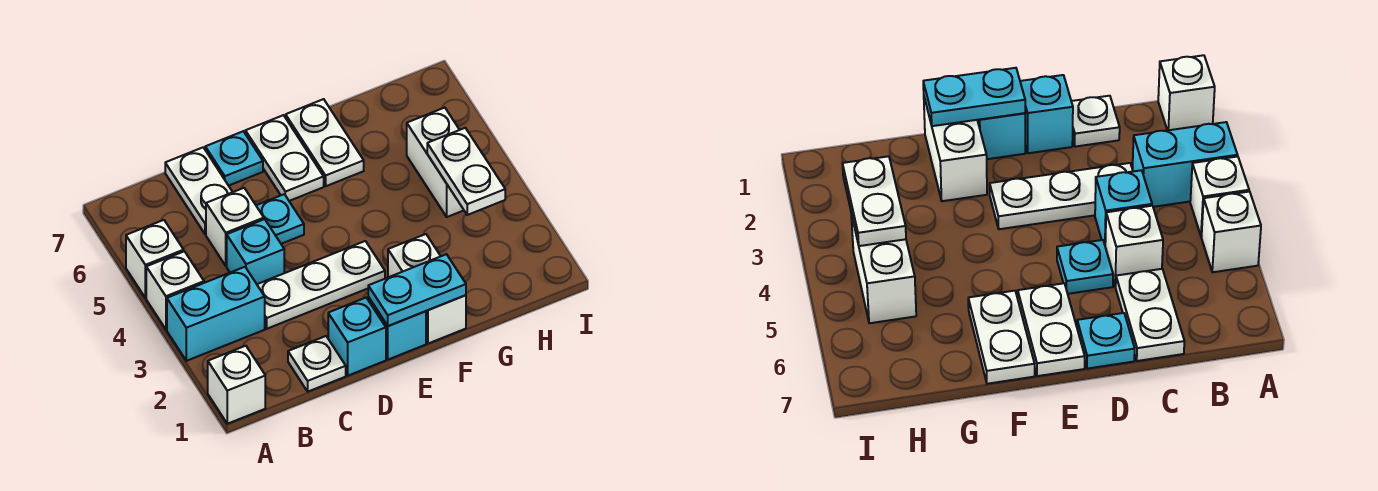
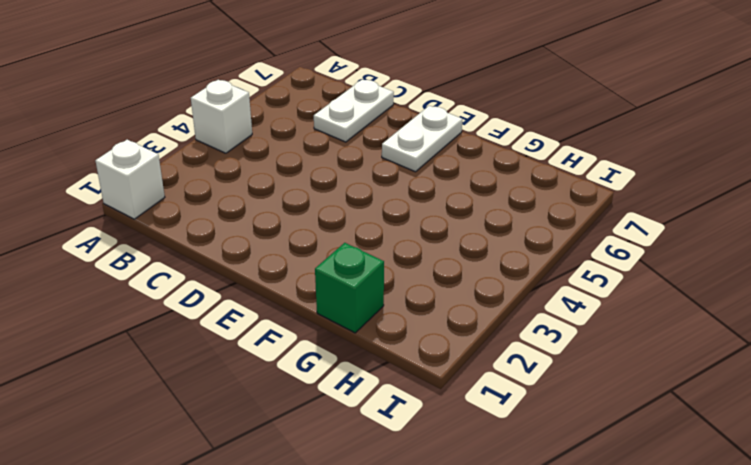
green brick G1 level 1 -> none
none -> cyan brick A3:B3 level 1
none -> white brick A5 level 1
none -> white plate C1 level 1

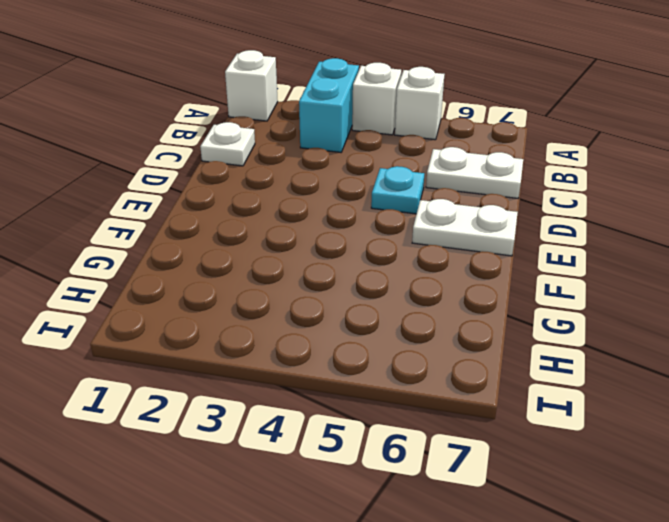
none -> white plate C3:E3 level 1
none -> cyan brick C4 level 1
none -> white brick C5 level 1

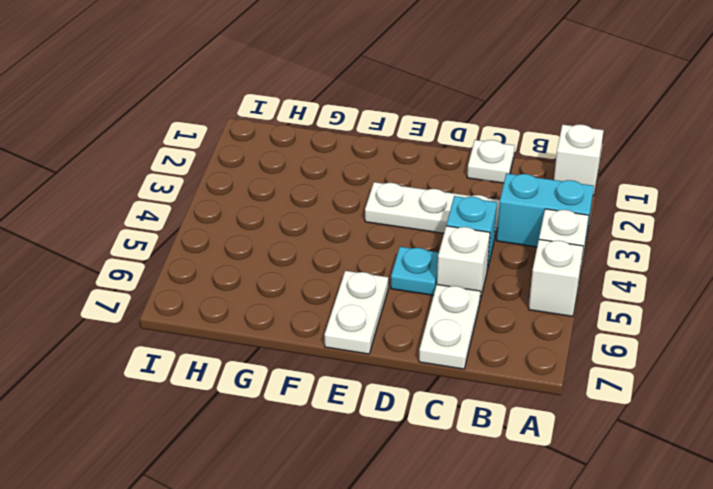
none -> cyan brick D1 level 1
none -> cyan plate D7 level 1
none -> cyan brick E1 level 1

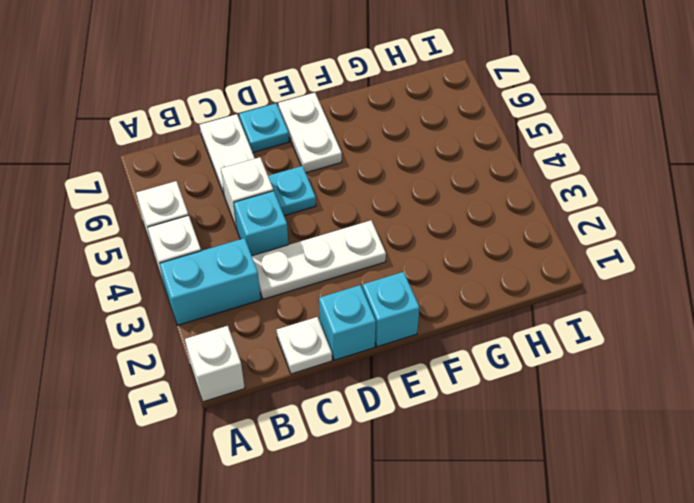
none -> white brick F1:F2 level 1
none -> white plate F6:F7 level 1
none -> white brick H4:H5 level 1

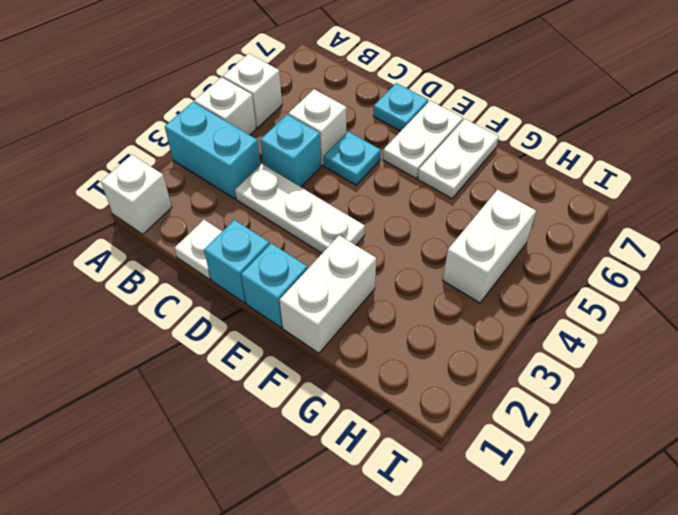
none -> white plate C6:C7 level 1
none -> cyan plate E1:F1 level 2
none -> white plate H3:H4 level 2

